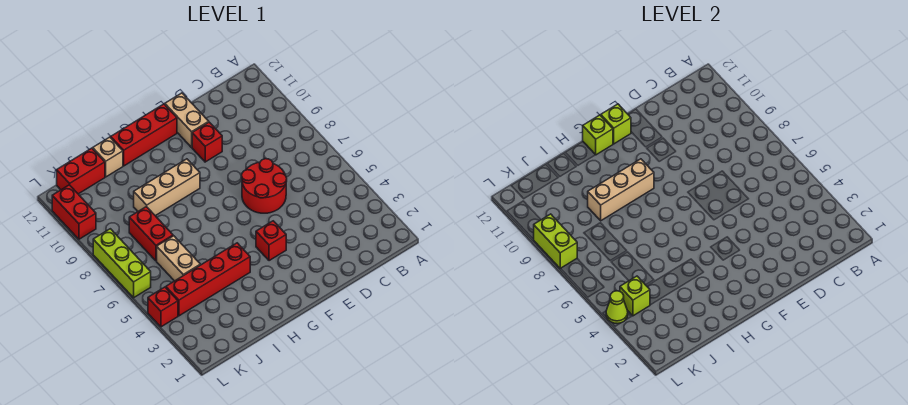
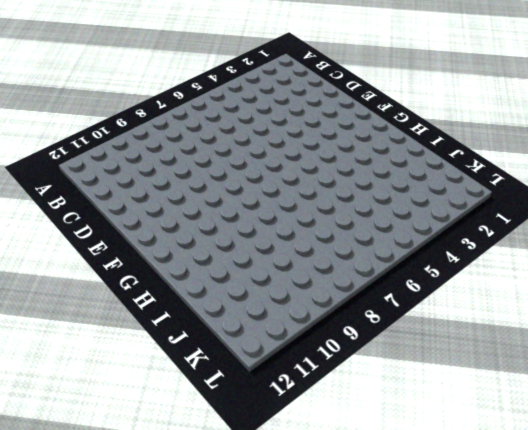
none -> red round brick D6:E7 level 1
none -> red brick E10 level 1
none -> tan brick E11:E12 level 1

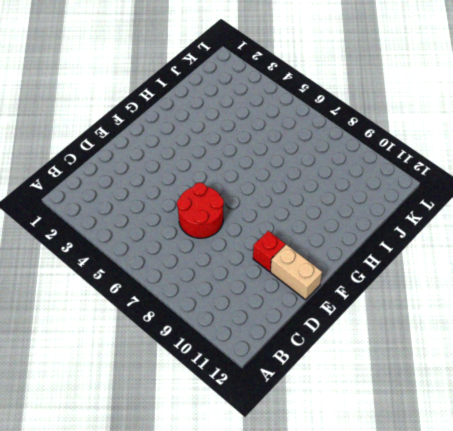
none -> red brick F4 level 1
none -> red brick F12:H12 level 1
none -> tan brick G9:I9 level 1

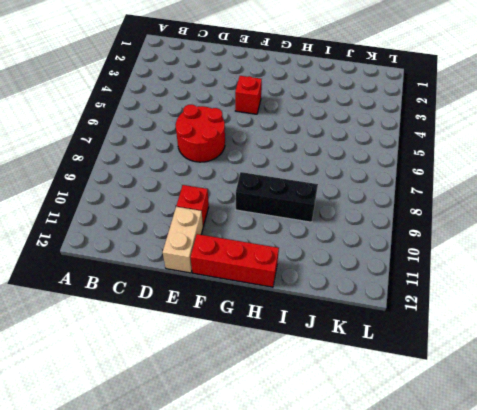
black brick G9:I9 level 1 -> tan brick G9:I9 level 1
none -> red brick H4:K4 level 1
none -> tan brick I12 level 1
none -> tan brick J5:J6 level 1

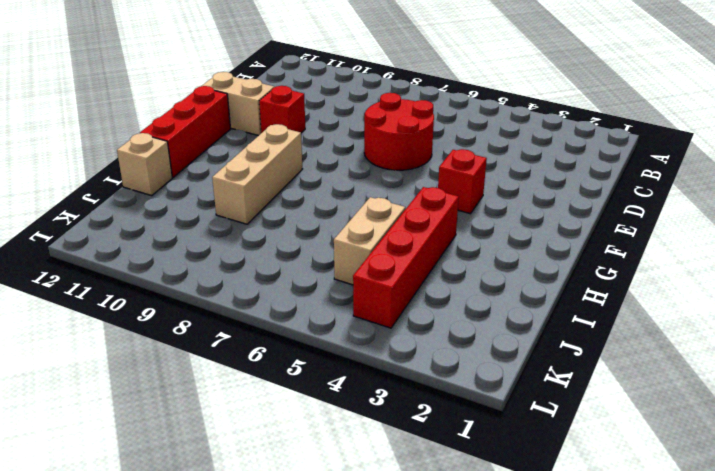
tan brick I5:J5 level 1 -> tan brick J5:J6 level 1
none -> red brick J7:J8 level 1
none -> red brick J12:K12 level 1
none -> red brick L4 level 1

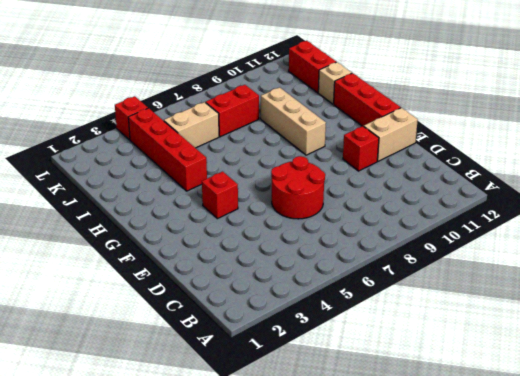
none -> lime brick L6:L8 level 1
none -> red brick L10:L11 level 1
none -> lime brick F12 level 2

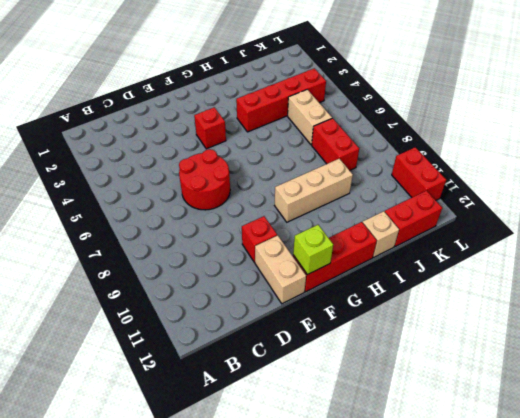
none -> red brick L4 level 1
none -> lime brick L6:L8 level 1
none -> tan brick G9:I9 level 2

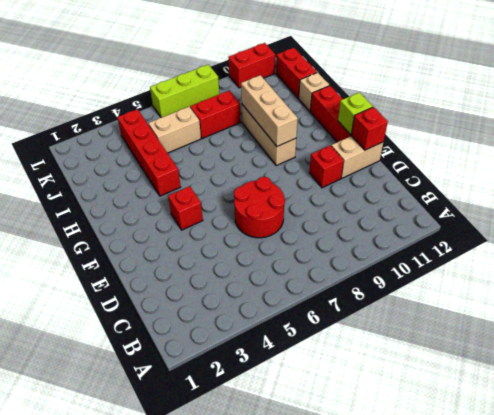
red brick E12 level 2 -> red brick L4 level 1
none -> lime brick G12 level 2
none -> lime brick K4 level 2
none -> lime cone L4 level 2

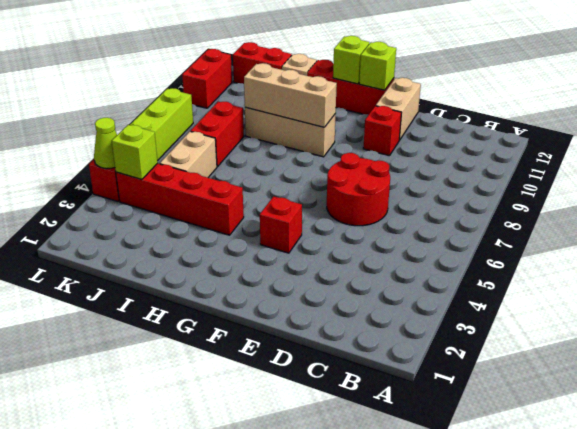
none -> lime brick L8:L9 level 2

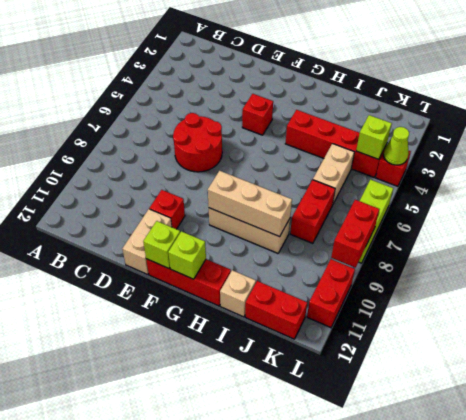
red brick L8:L9 level 2 -> lime brick L8:L9 level 2

